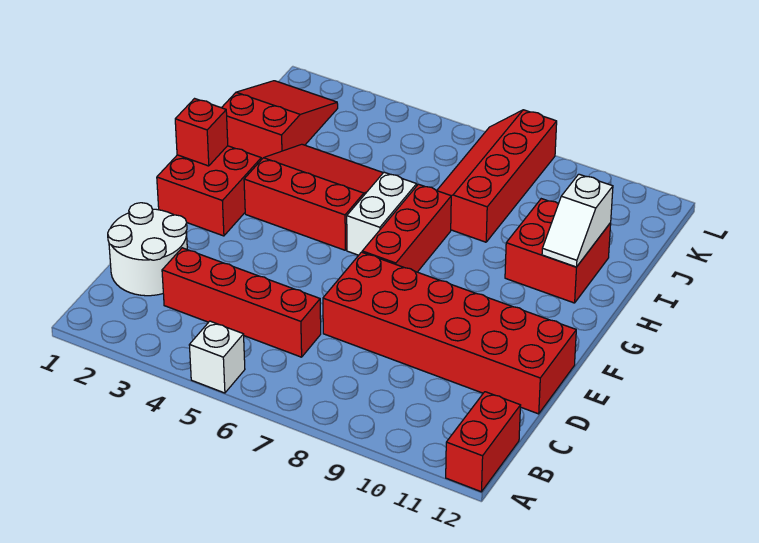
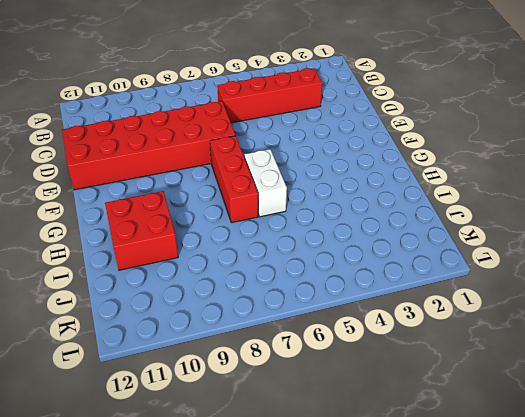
none -> white brick A5 level 1
none -> red brick A12:B12 level 1
none -> white round brick C1:D2 level 1

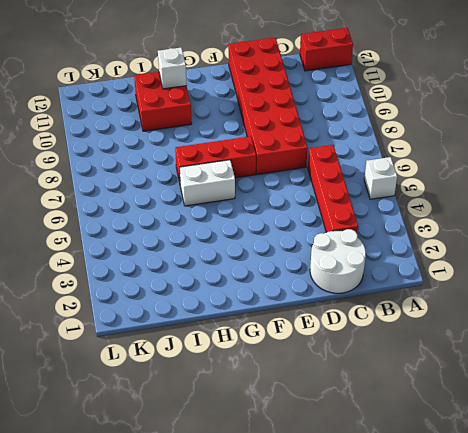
white brick H11 level 2 -> white slope H11:I11 level 2 top I
none -> red brick F1:G2 level 1
none -> red slope G3:I5 level 1 top G
none -> red slope I1:K2 level 1 top I

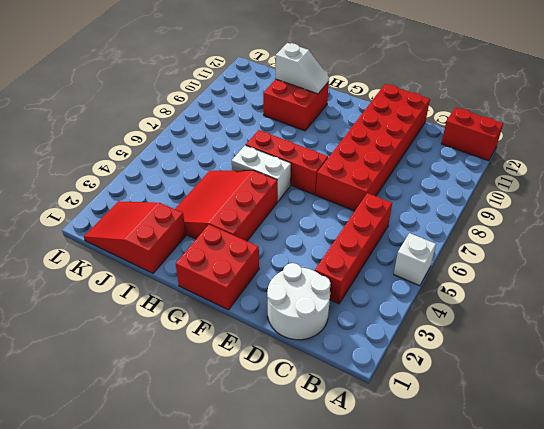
none -> red slope I7:L8 level 1 top 8
none -> red brick G1 level 2

